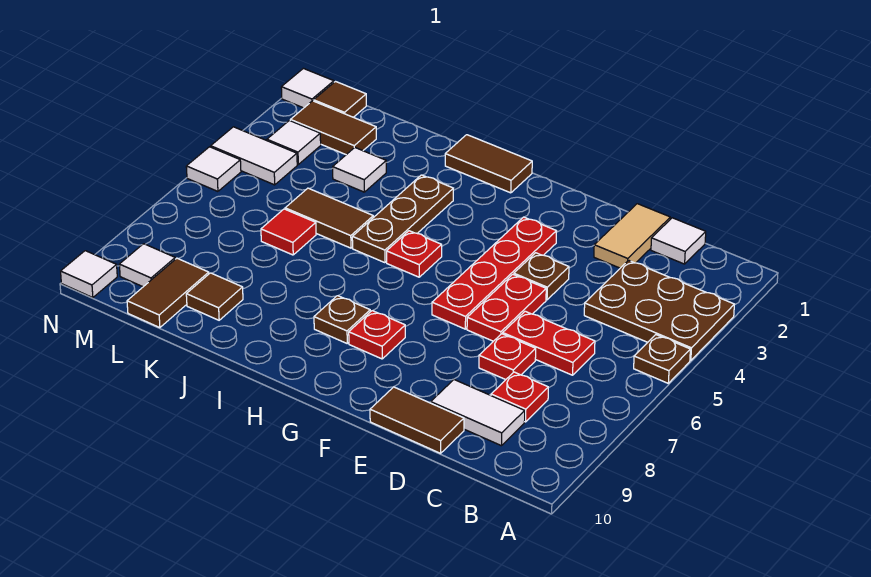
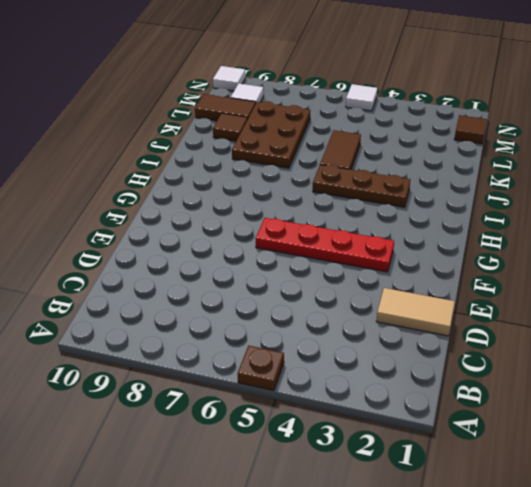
brown plate J7:L8 level 1 -> brown plate A3:C4 level 1
none -> white tile C1 level 1
none -> red plate C6:D6 level 1
none -> red plate C8 level 1
none -> white tile C9:D9 level 1

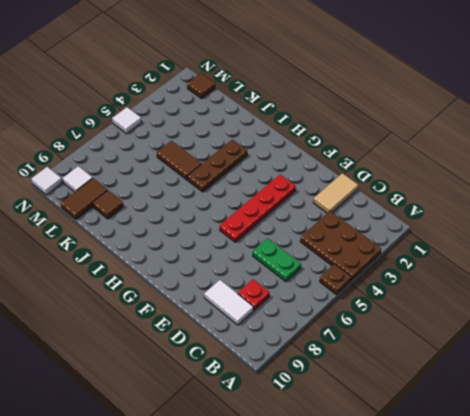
green plate C6:D6 level 1 -> red plate C6:D6 level 1
none -> white tile C1 level 1
none -> red plate D7 level 1
none -> brown tile D10:E10 level 1
none -> brown plate E4 level 1

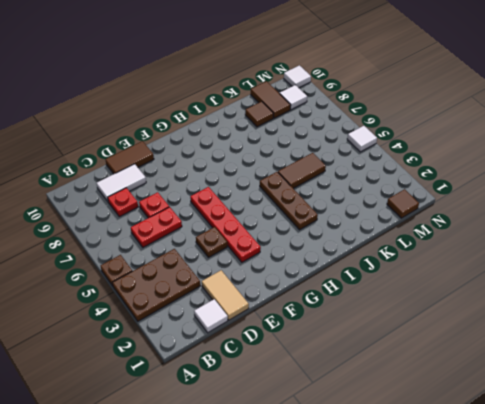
none -> red plate E5:E6 level 1
none -> red plate G8 level 1
none -> brown tile H1:I1 level 1
none -> red plate H5 level 1

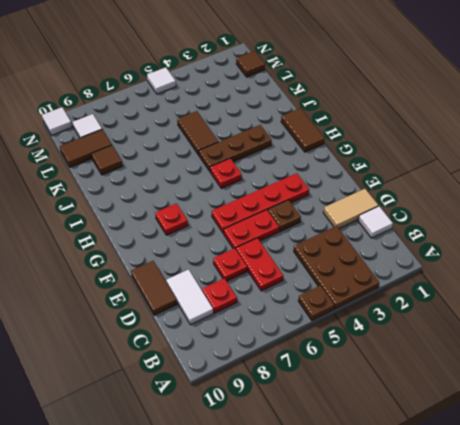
none -> brown plate H8 level 1
none -> white tile K3 level 1
none -> red tile K6 level 1
none -> brown tile L2:M2 level 1

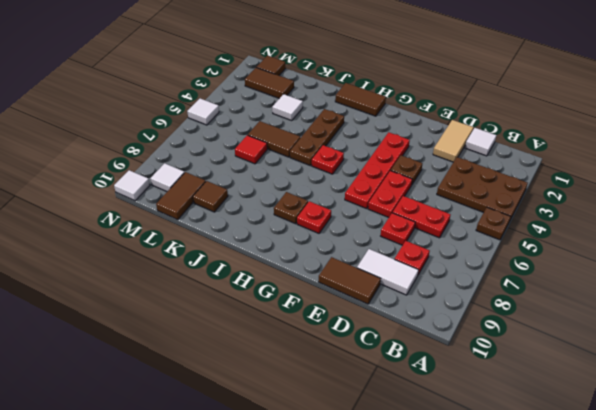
none -> white tile M3 level 1
none -> white tile M4:N4 level 1
none -> white tile N1 level 1

